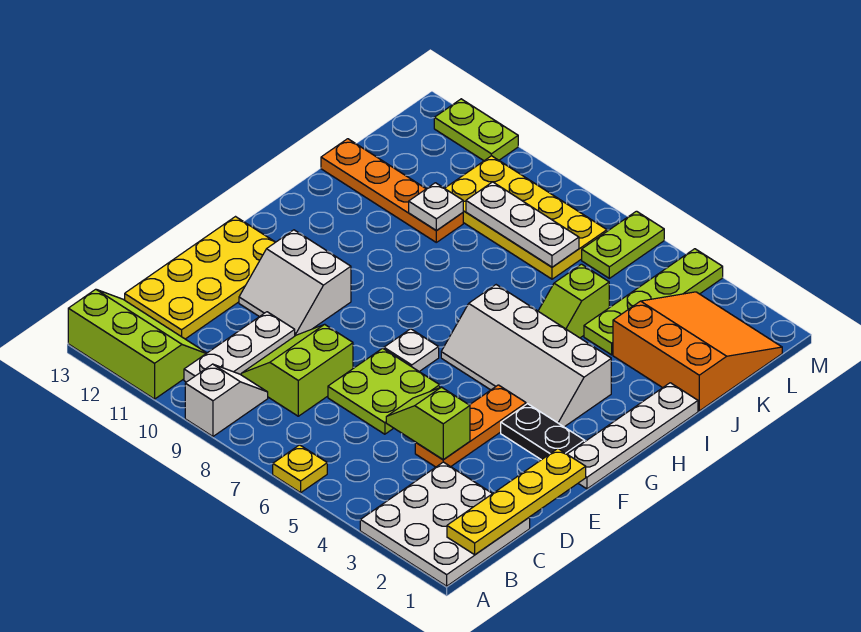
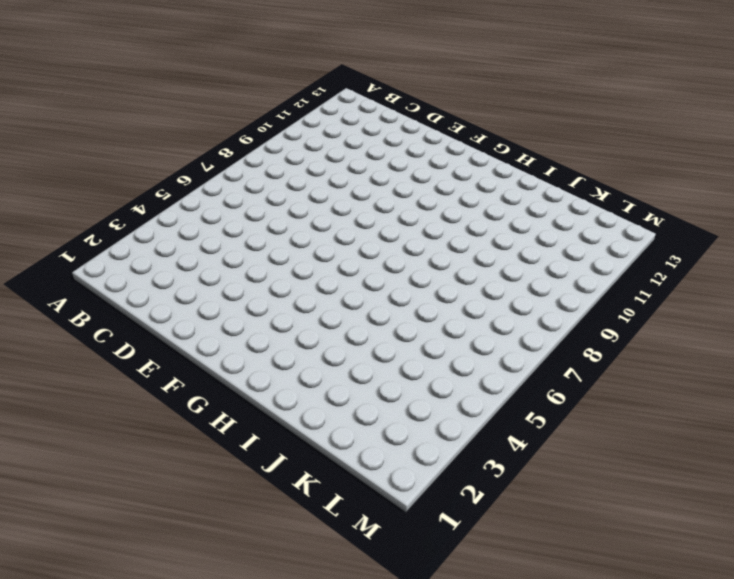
none -> white plate A1:C3 level 1
none -> yellow plate A6 level 1
none -> white slope A9:B9 level 1 top A

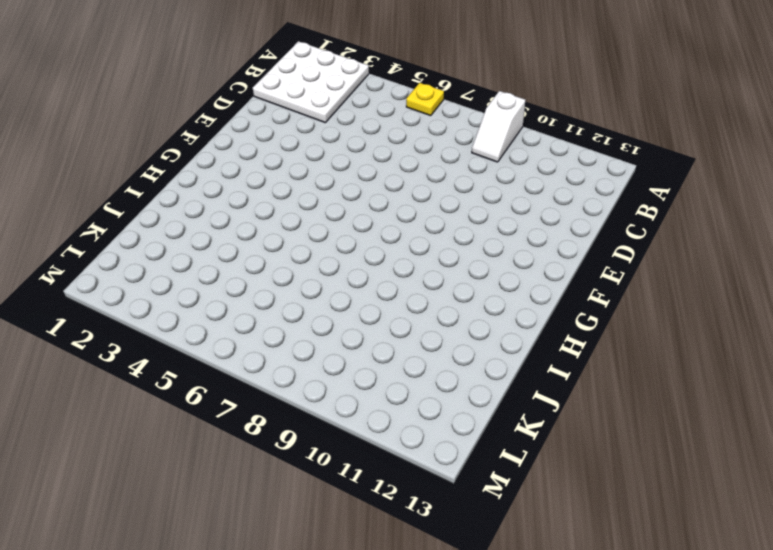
none -> lime slope A11:B13 level 1 top A
none -> white plate B10:D10 level 1
none -> lime slope C8:D9 level 1 top 8

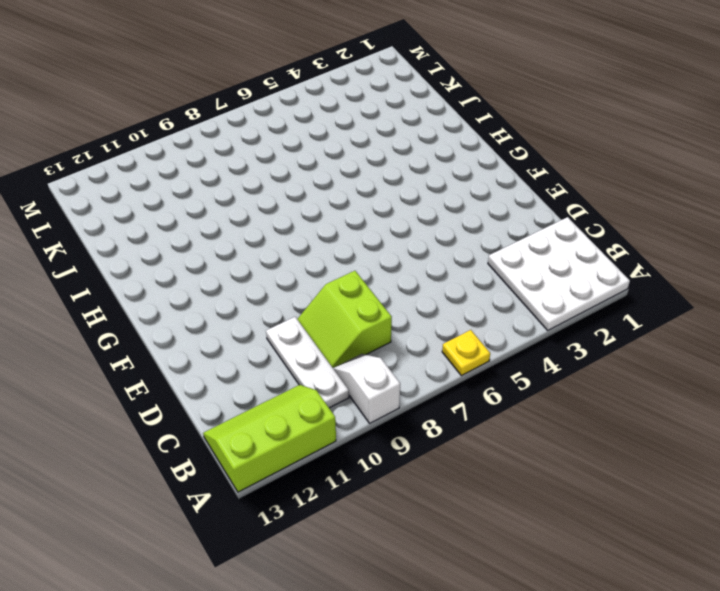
none -> yellow plate C12:F13 level 1
none -> orange plate D4:F4 level 1
none -> lime plate D6:E7 level 1

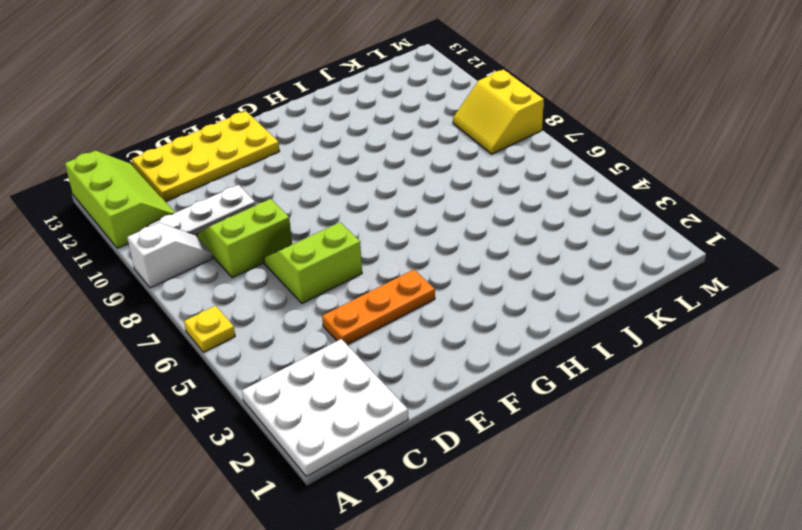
lime slope D6:E7 level 1 top 6 -> lime plate D6:E7 level 1
yellow slope L8:M9 level 1 top M -> yellow plate K7:L10 level 1
none -> white slope E10:F11 level 1 top F
none -> white plate F1:I1 level 1
none -> black plate F2:F3 level 1

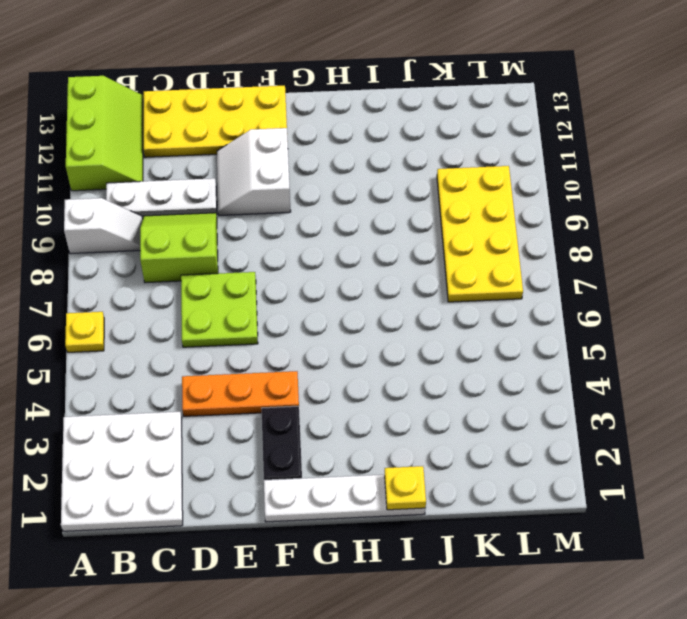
yellow plate I1 level 2 -> none
none -> white plate F7 level 1
none -> white slope G3:H6 level 1 top H
none -> lime slope I5:J5 level 1 top J

